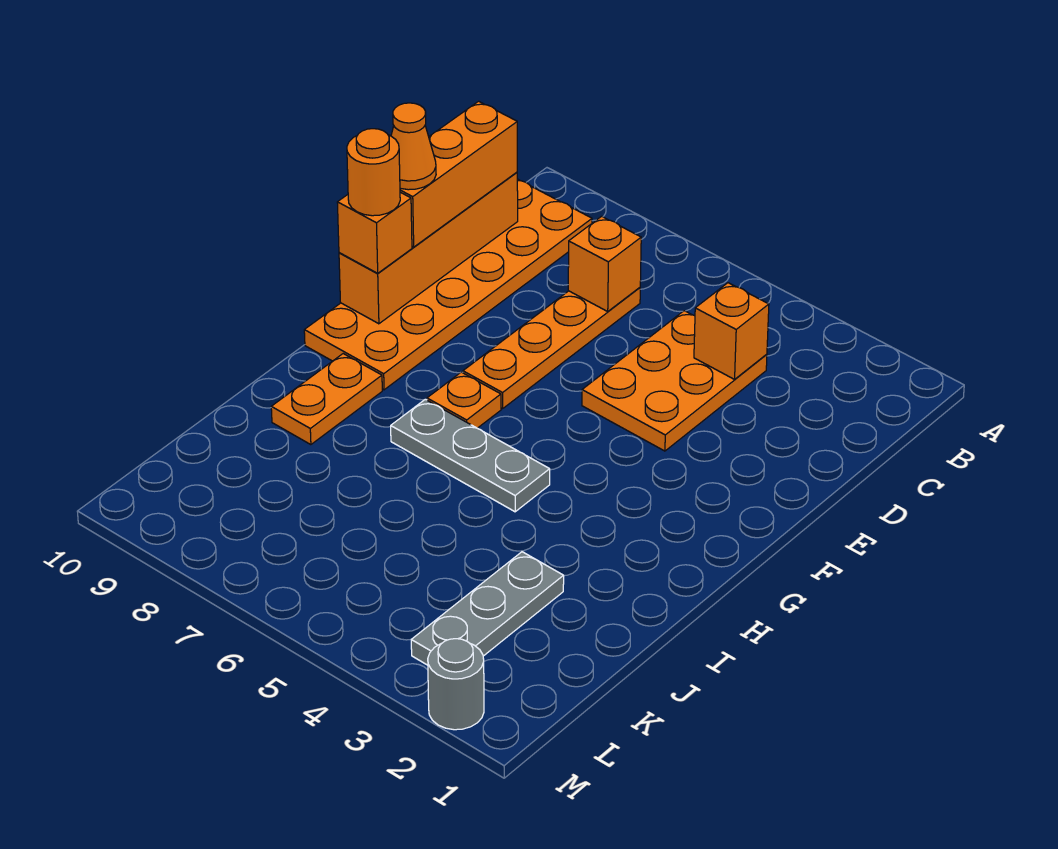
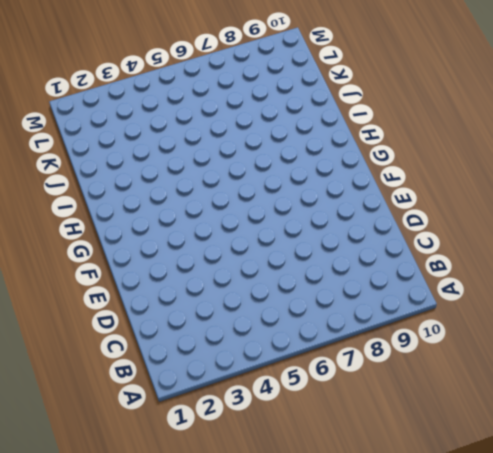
none -> orange plate B9:G10 level 1
none -> orange plate C4:E5 level 1
none -> orange plate C7:F7 level 1

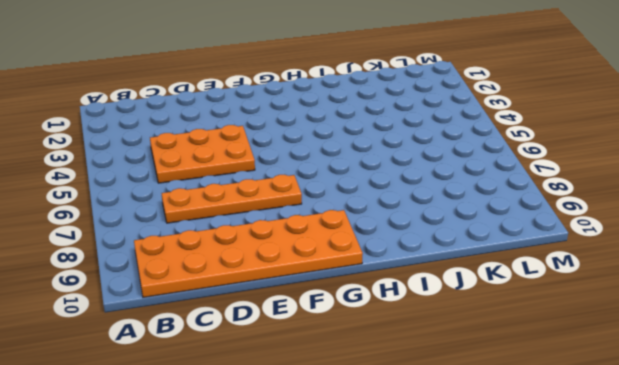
none -> orange plate G7 level 1
none -> grey plate H5:H7 level 1
none -> orange plate H9:I9 level 1

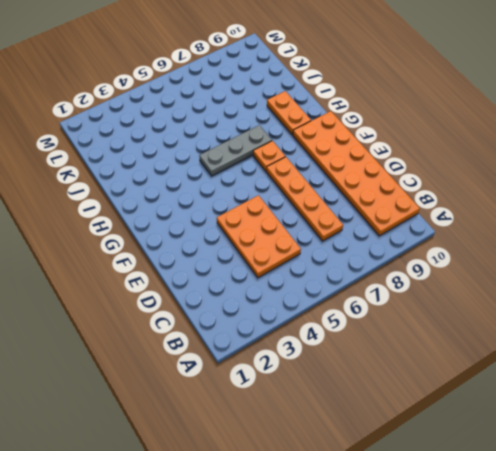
none -> grey plate J3:L3 level 1
none -> grey round brick M2 level 1
none -> orange brick C4 level 2

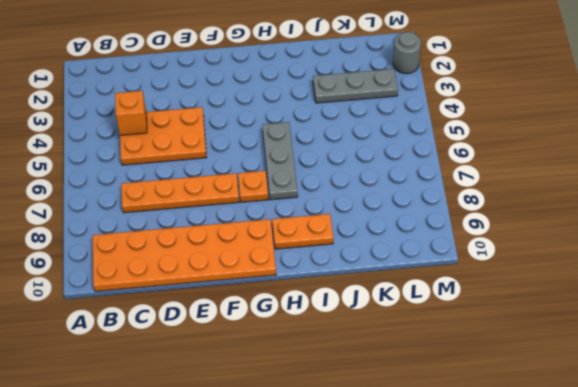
none -> orange brick C7 level 2
none -> orange brick C10:F10 level 2
none -> orange brick C10:E10 level 3

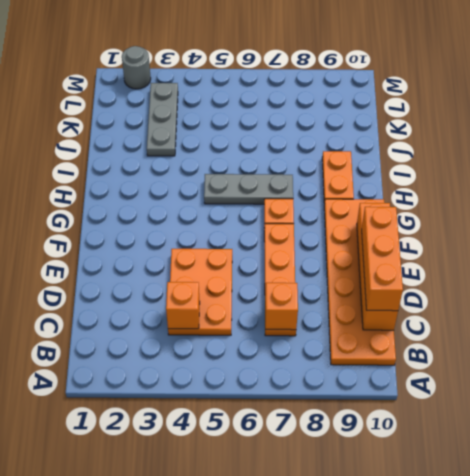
none -> orange brick F10 level 3
none -> orange cone E10 level 4
none -> orange round brick F10 level 4

